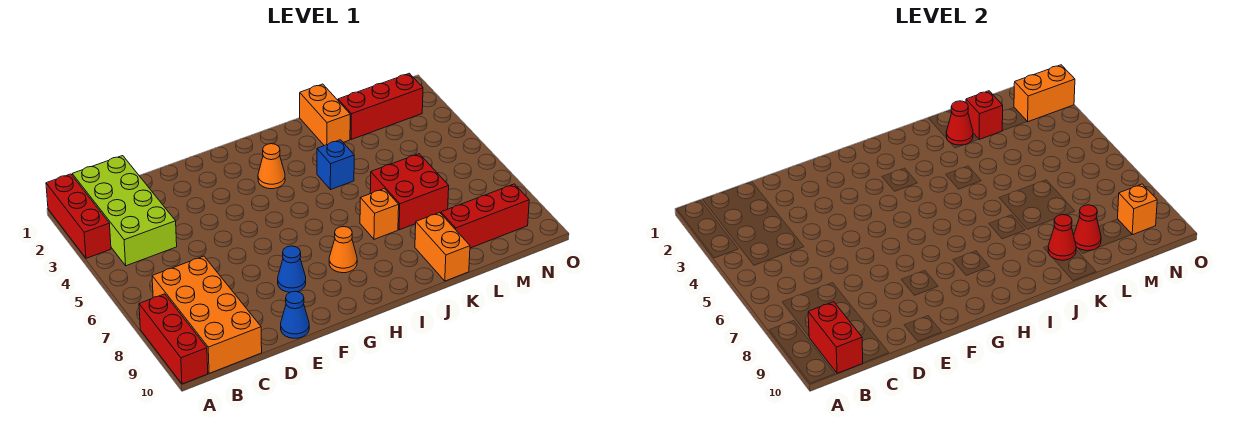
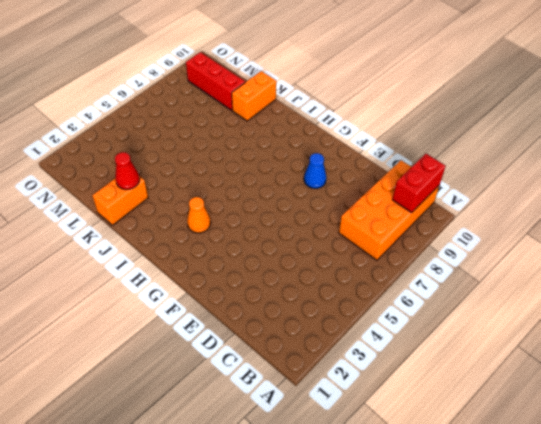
none -> red brick A1:A3 level 1
none -> red brick A8:A10 level 1
none -> lime brick B1:C4 level 1

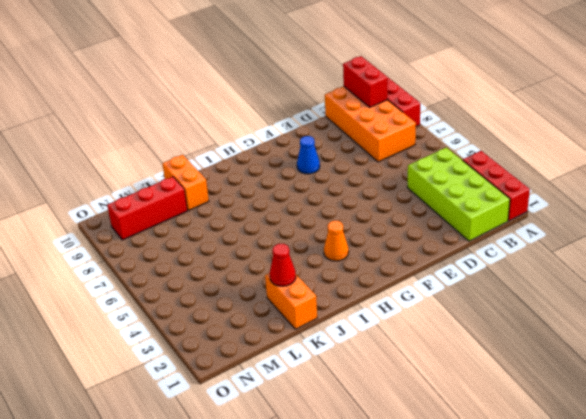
none -> blue cone E10 level 1
none -> orange cone H8 level 1
none -> blue brick J4 level 1

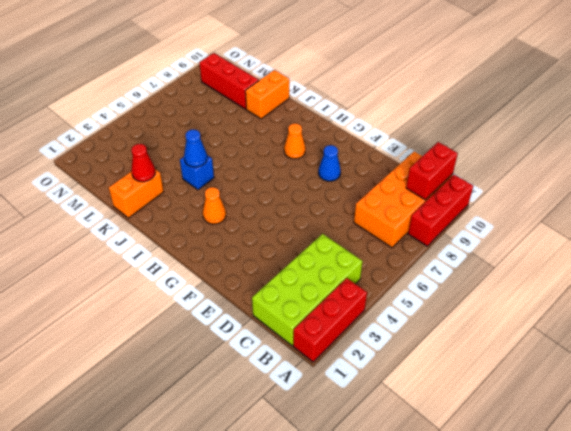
blue cone J4 level 2 -> blue cone E10 level 1
none -> orange brick J7 level 1
none -> red brick K6:L7 level 1
none -> red brick L2:N2 level 1

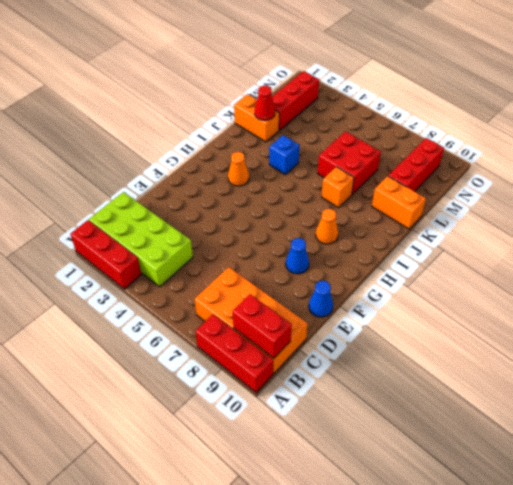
none -> red cone K9 level 2
none -> red brick L2 level 2
none -> red cone L9 level 2

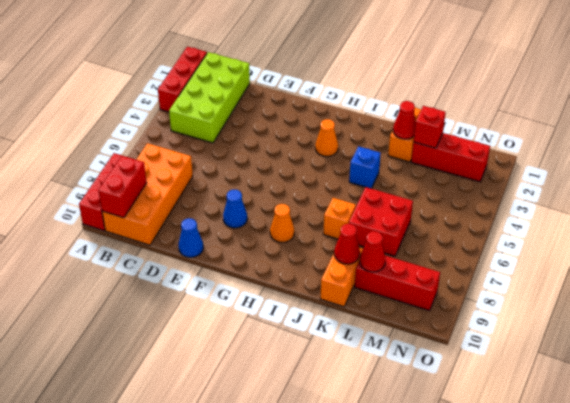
none -> orange brick N2:O2 level 2
none -> orange brick N9 level 2

